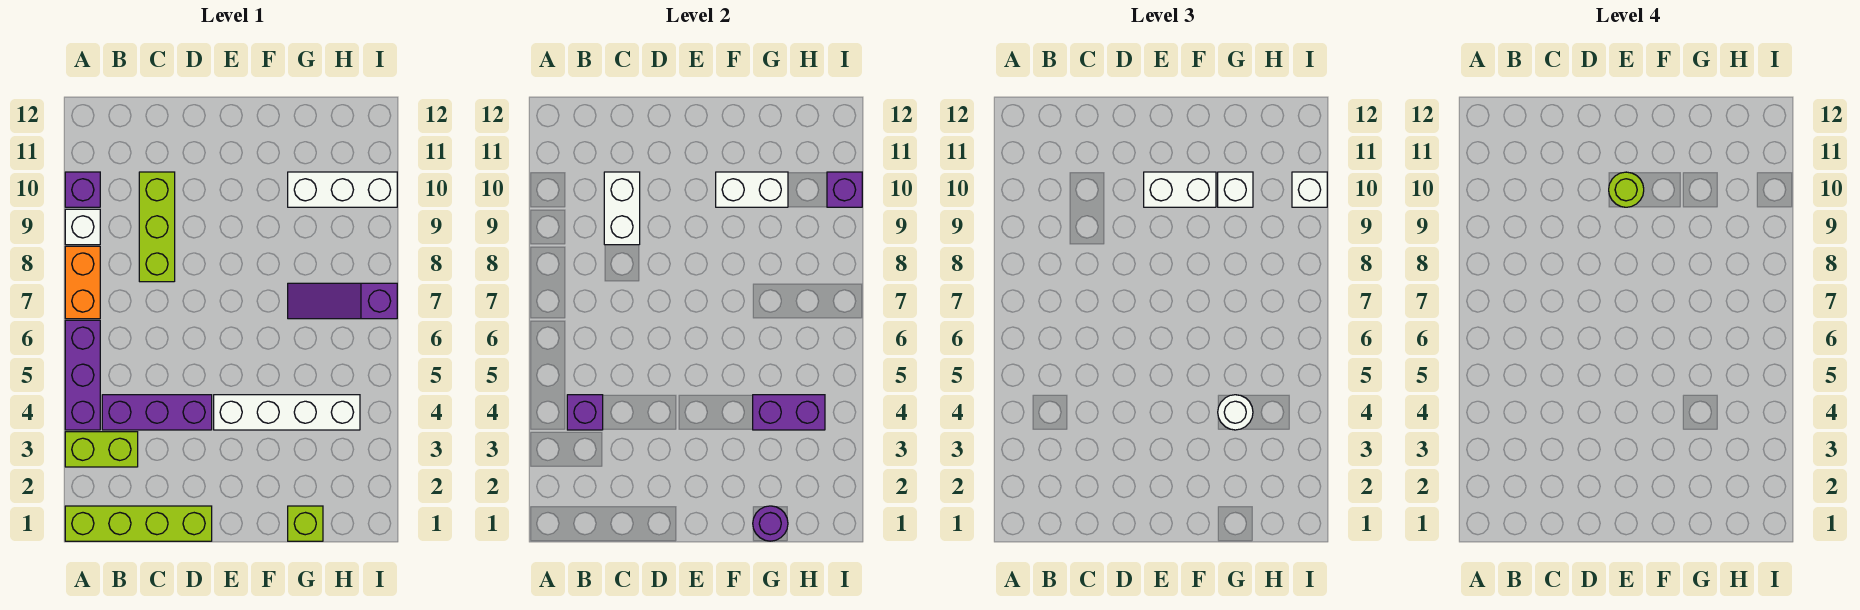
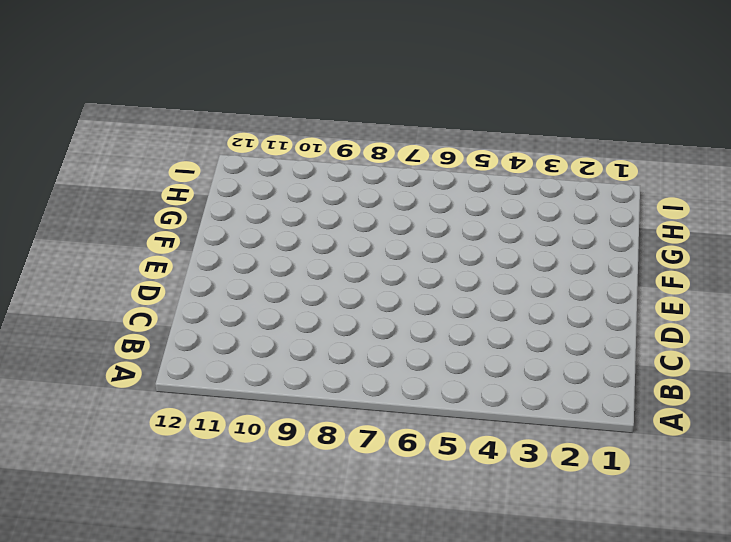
none -> lime brick A1:D1 level 1
none -> lime brick A3:B3 level 1
none -> purple brick A4:A6 level 1

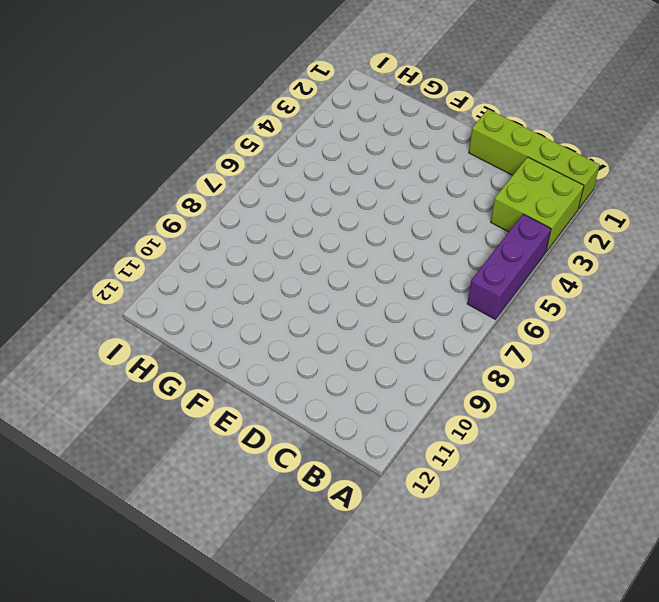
lime brick A2:B3 level 1 -> lime brick A3:B3 level 1
none -> orange brick A7:A8 level 1
none -> white brick A9 level 1
none -> purple brick A10 level 1

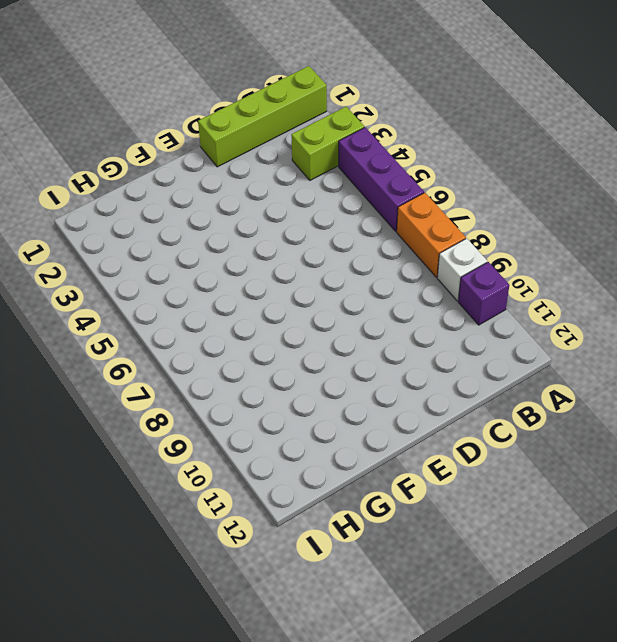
none -> purple brick B4:D4 level 1
none -> lime brick C8:C10 level 1
none -> white brick E4:H4 level 1

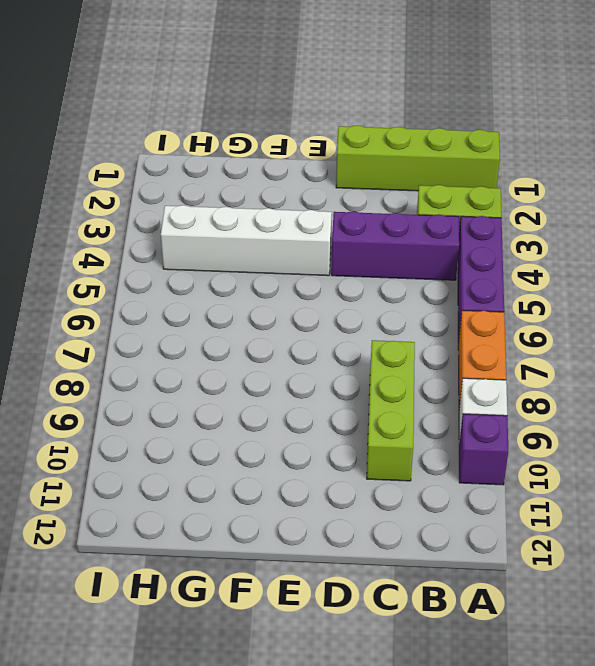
none -> lime brick G1 level 1
none -> purple slope G7:I7 level 1 top I
none -> white brick G10:I10 level 1

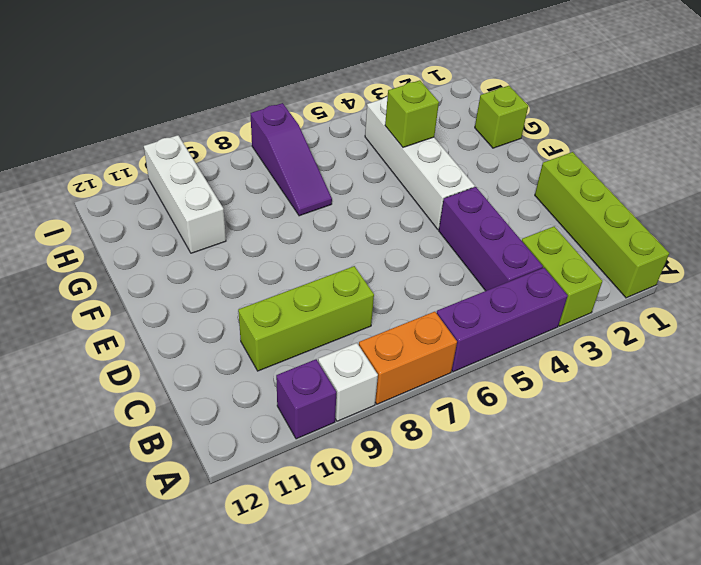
lime brick G4 level 2 -> purple brick G4:H4 level 2
none -> purple brick B4 level 2
none -> white brick C9:C10 level 2
none -> white brick F10:G10 level 2

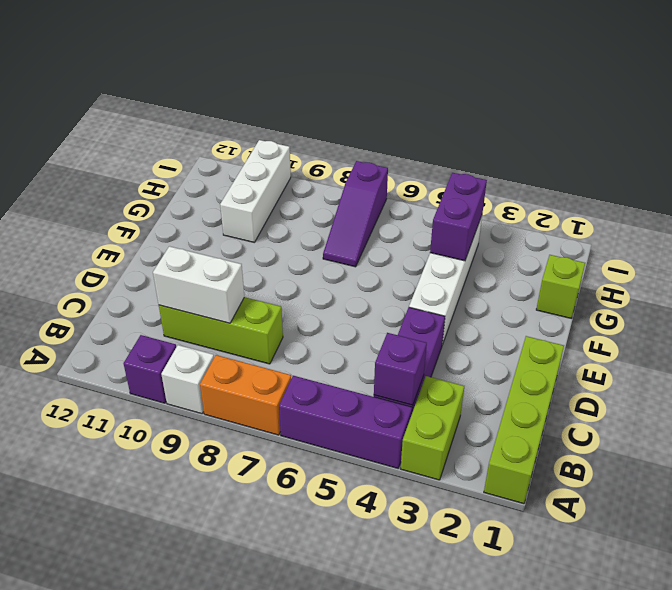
none -> white brick F10:G10 level 2
none -> purple round brick G1 level 2
none -> purple brick I10 level 2

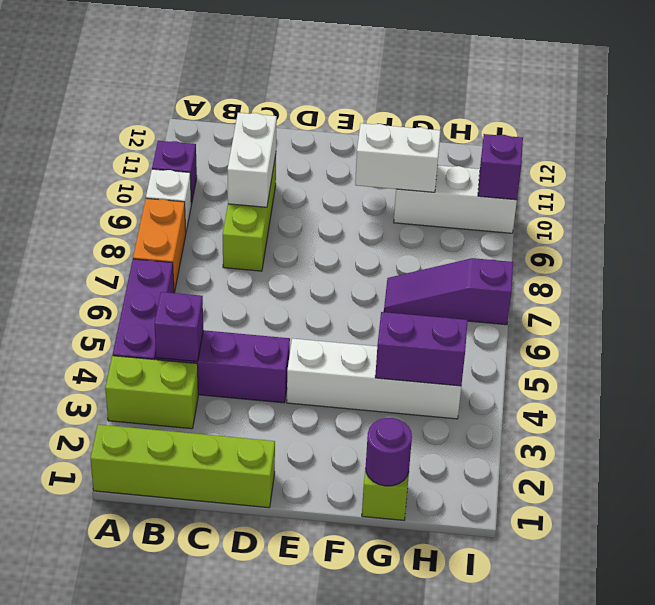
none -> white brick E10:F10 level 3
none -> white round brick G4 level 3
none -> white brick G10 level 3

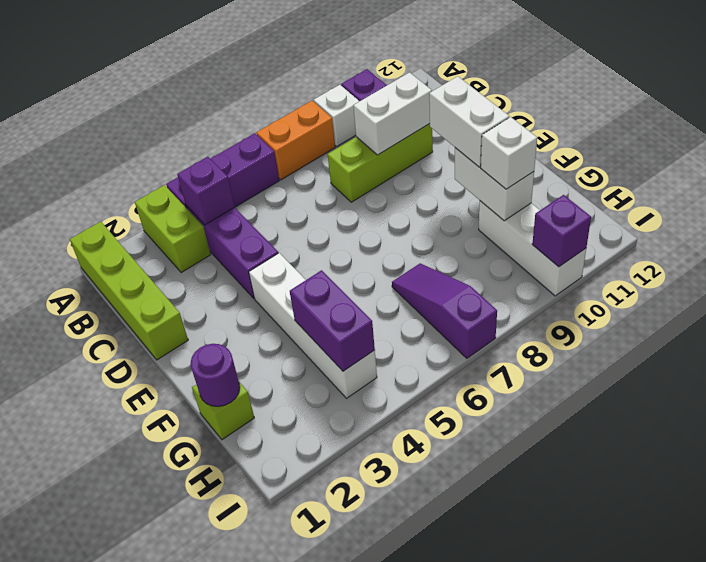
none -> white round brick G4 level 3
none -> white brick I10 level 3
none -> lime round brick E10 level 4

